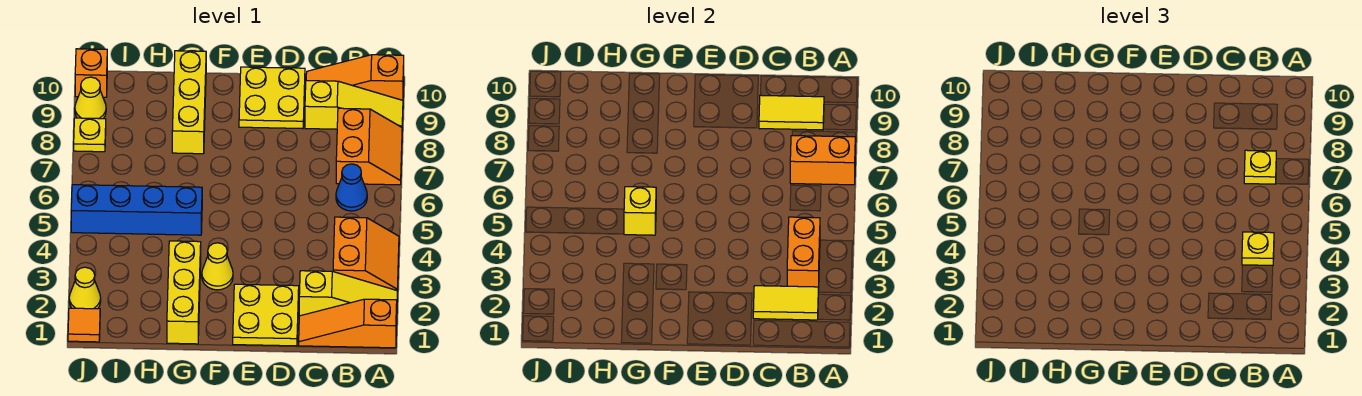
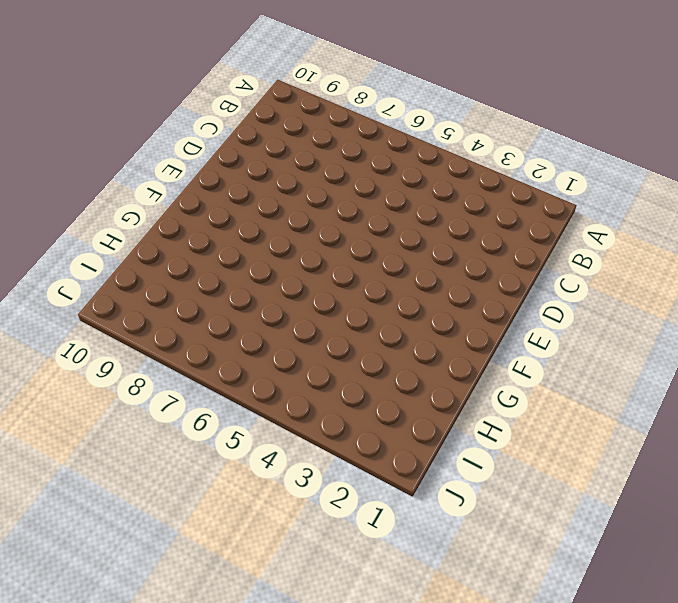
none -> orange slope A1:C1 level 1 top A
none -> yellow slope A2:C2 level 1 top C
none -> orange slope A3:B4 level 1 top B

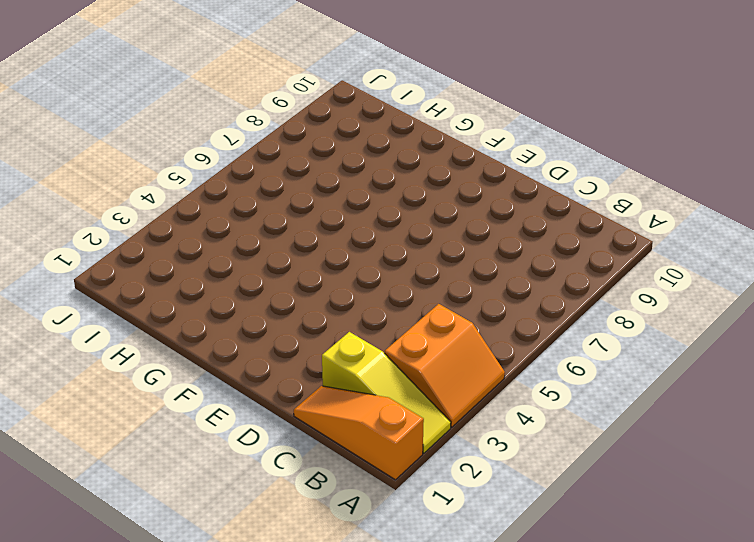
none -> orange slope A7:B8 level 1 top B
none -> yellow slope A9:C9 level 1 top C
none -> orange slope A10:C10 level 1 top A

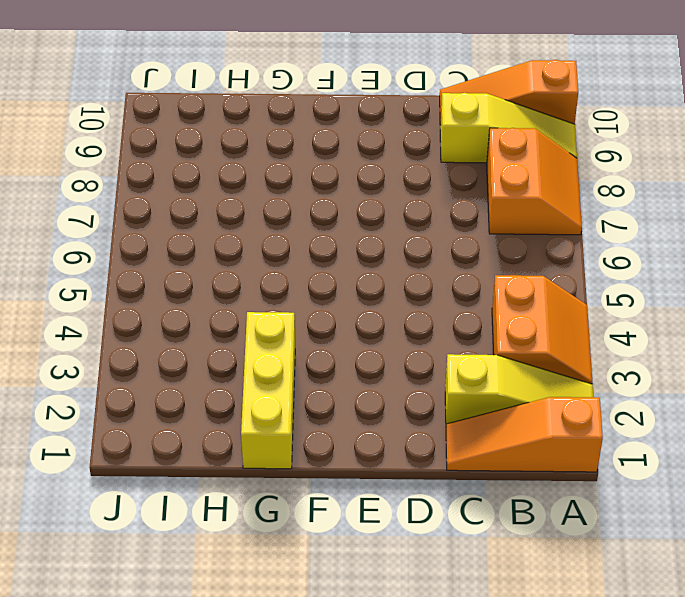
none -> blue cone B6 level 1
none -> yellow plate D1:E2 level 1
none -> yellow plate D9:E10 level 1

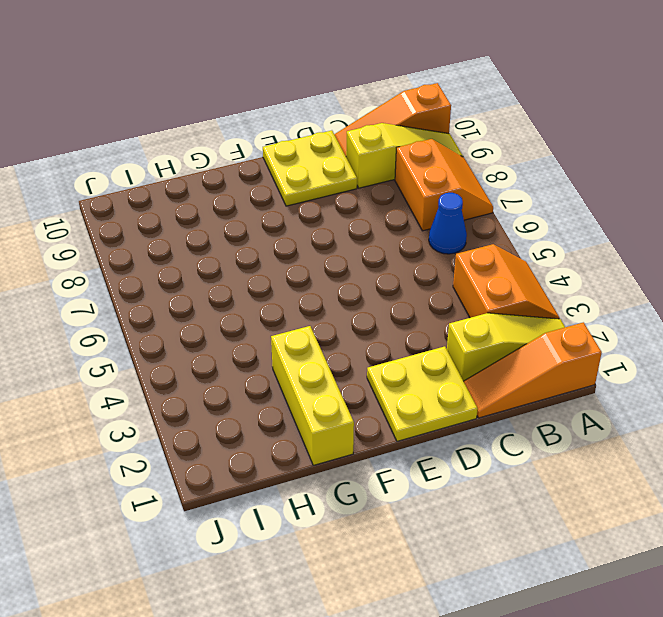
none -> yellow cone F3 level 1
none -> blue brick G5:J5 level 1
none -> yellow brick G8:G10 level 1

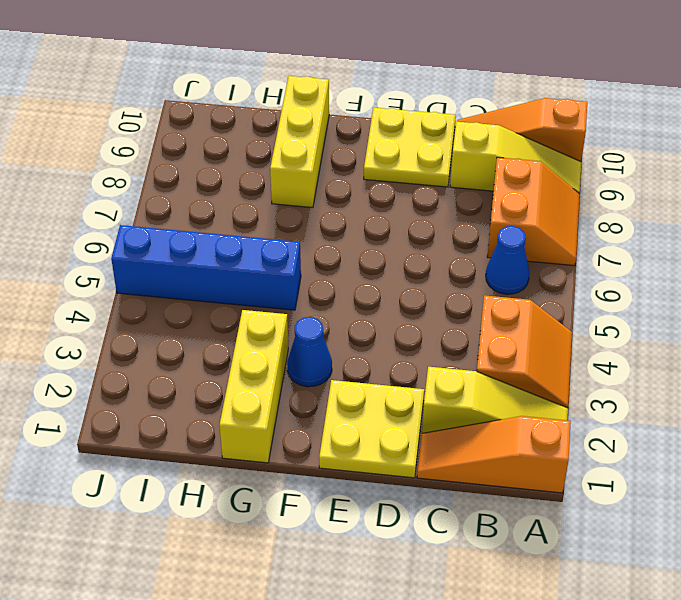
blue cone F3 level 1 -> yellow cone F3 level 1
none -> orange tile J1 level 1
none -> yellow cone J2 level 1
none -> yellow plate J8 level 1

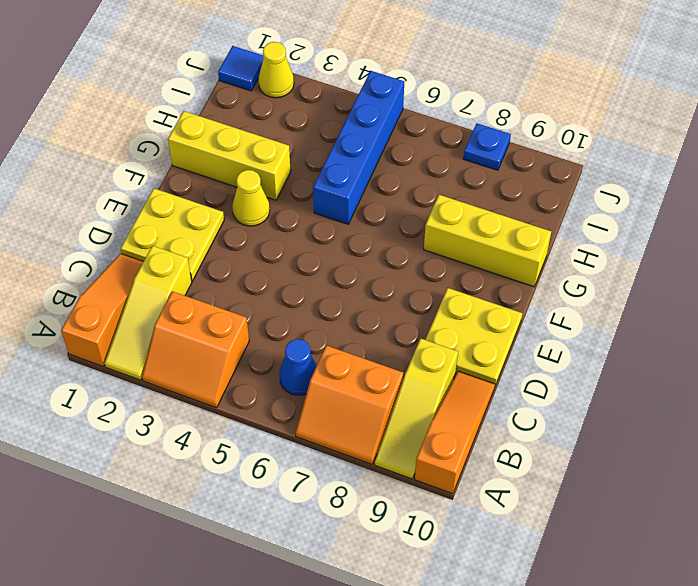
blue tile J1 level 1 -> orange tile J1 level 1
blue plate J8 level 1 -> yellow plate J8 level 1
none -> yellow cone J9 level 1
none -> orange brick J10 level 1
none -> orange brick A7:B7 level 2

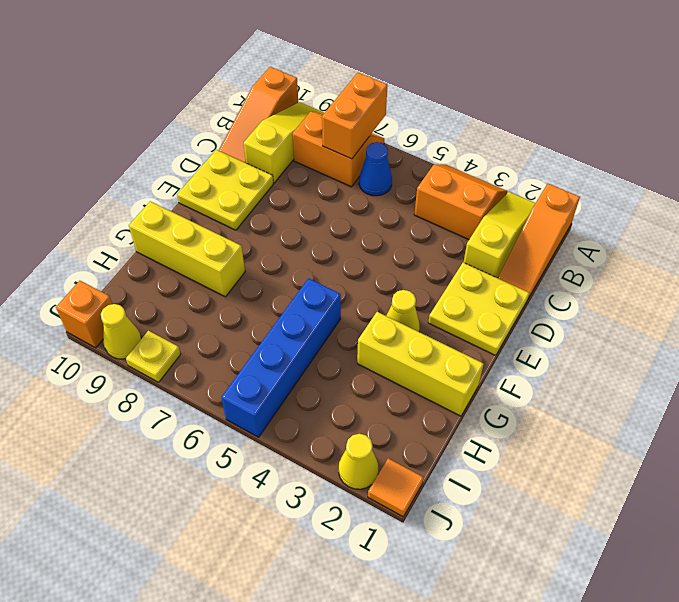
none -> yellow tile B2:C2 level 2
none -> orange brick B3:B4 level 2
none -> yellow tile B9:C9 level 2

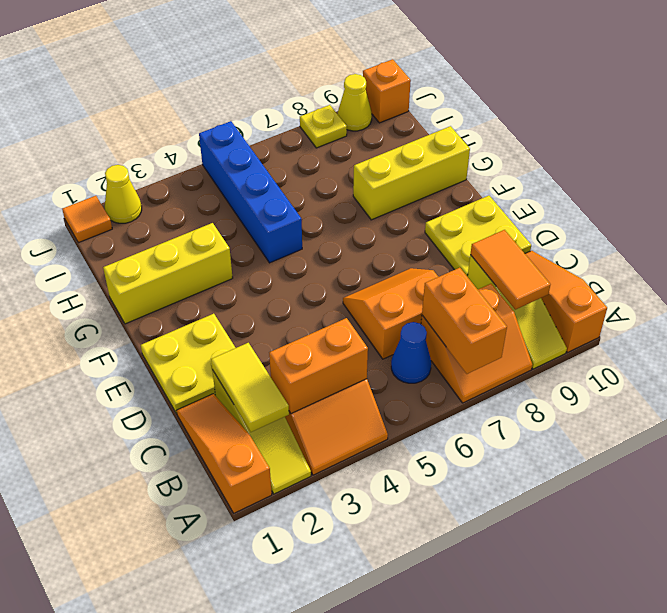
orange tile B9:C9 level 2 -> yellow tile B9:C9 level 2
orange slope C6:D7 level 1 top C -> none
none -> yellow cone F3 level 1
none -> yellow brick G5 level 2
none -> yellow plate B4 level 3

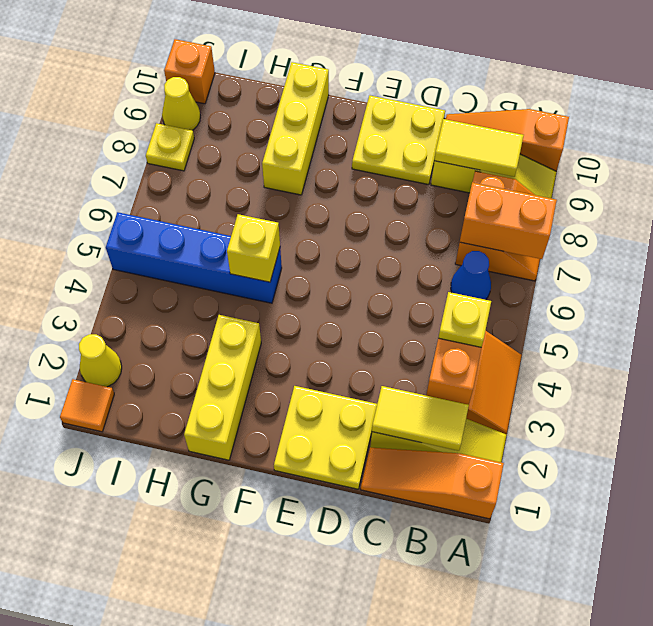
none -> yellow cone F3 level 1
none -> yellow plate B7 level 3

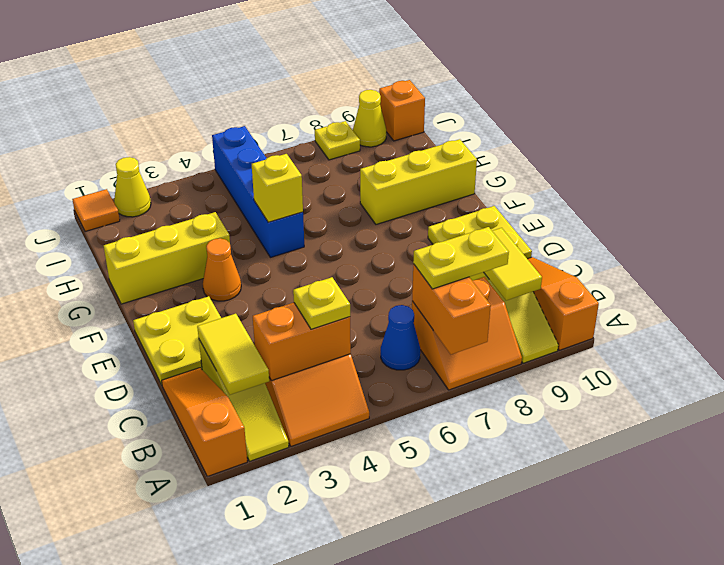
yellow plate B7:B8 level 3 -> yellow plate B7 level 3
orange cone F3 level 1 -> yellow cone F3 level 1

